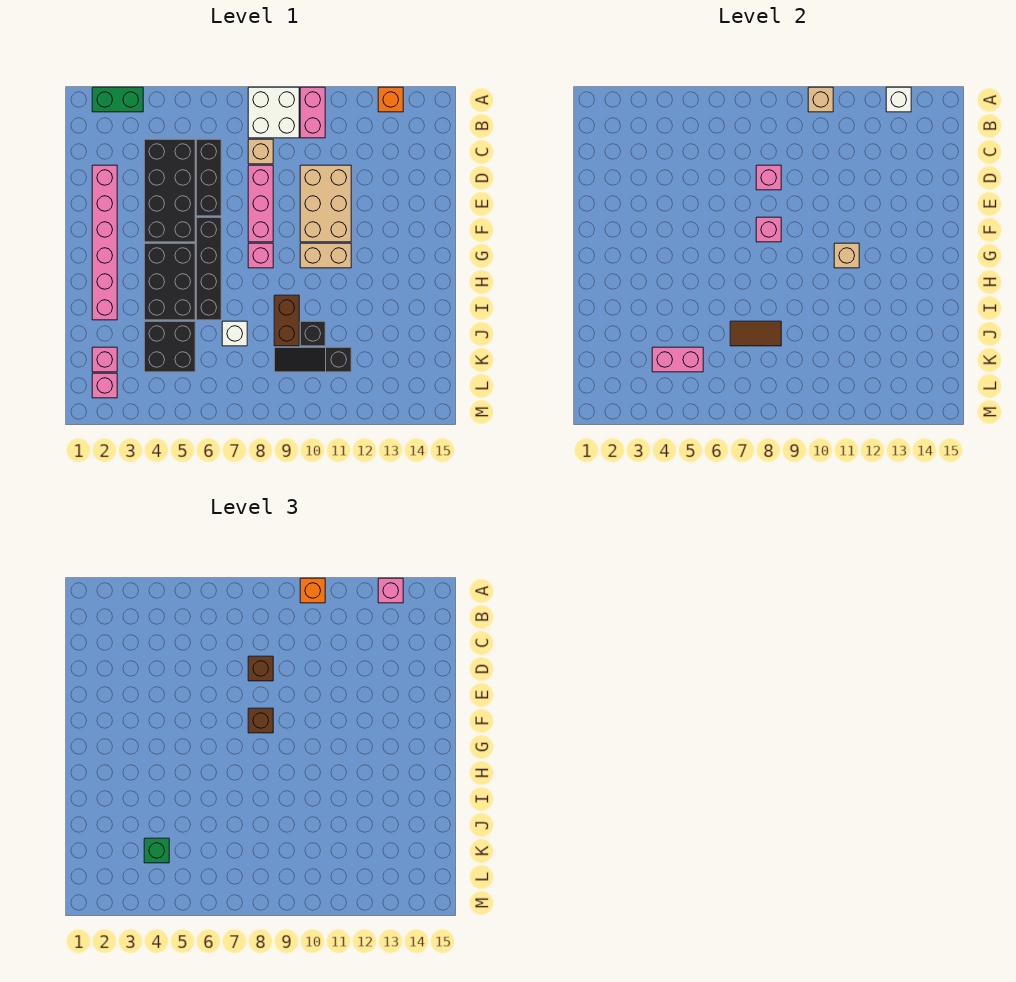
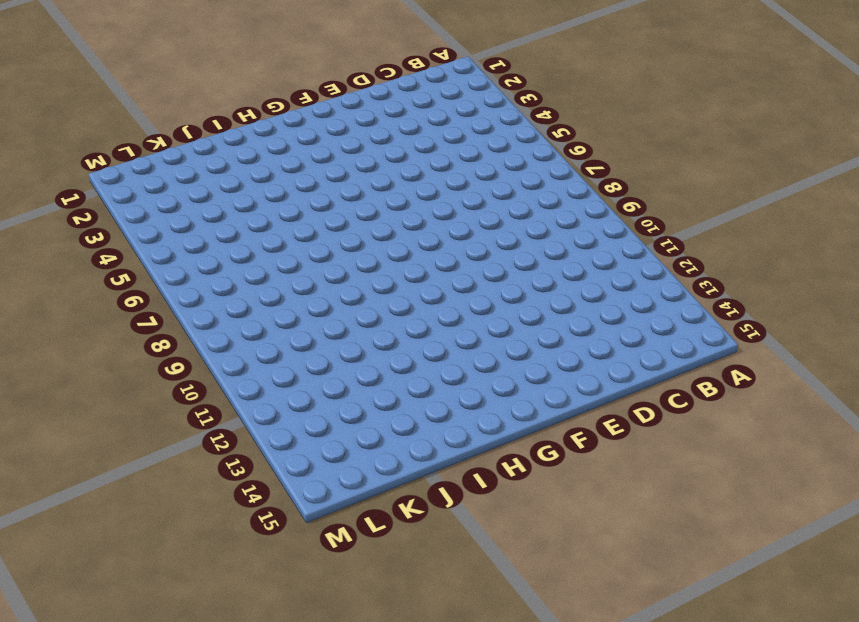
none -> green brick A2:A3 level 1
none -> white brick A8:B9 level 1
none -> pink brick A10:B10 level 1
none -> orange brick A13 level 1

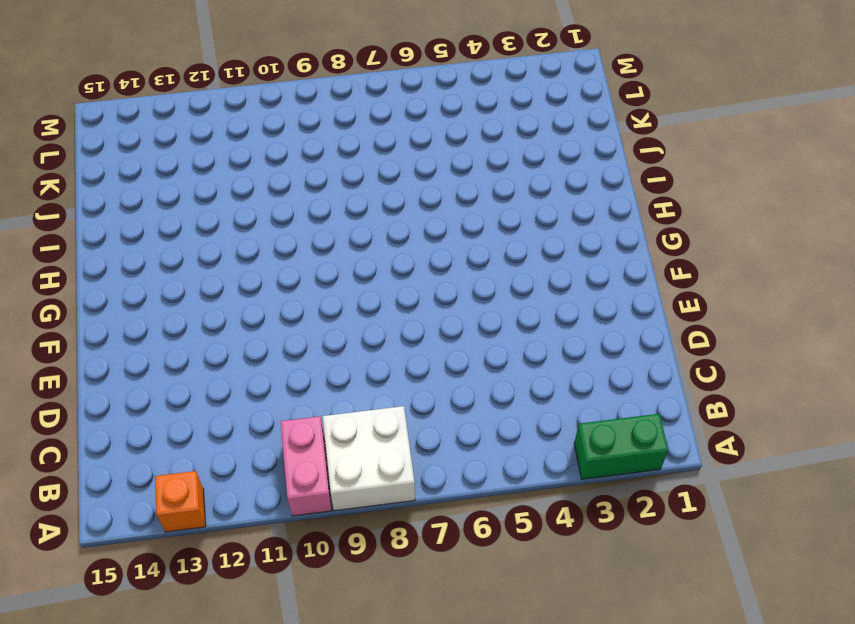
none -> black brick C4:F5 level 1
none -> black brick C6:E6 level 1
none -> tan brick C8 level 1
none -> pink brick D2:I2 level 1

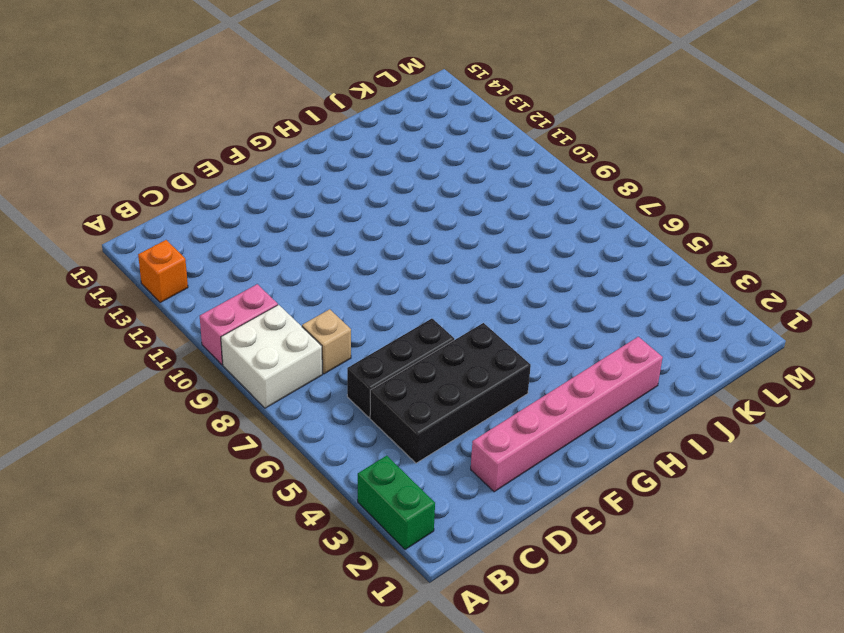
none -> pink brick D8:F8 level 1
none -> tan brick D10:F11 level 1
none -> black brick F6:I6 level 1
none -> black brick G4:I5 level 1

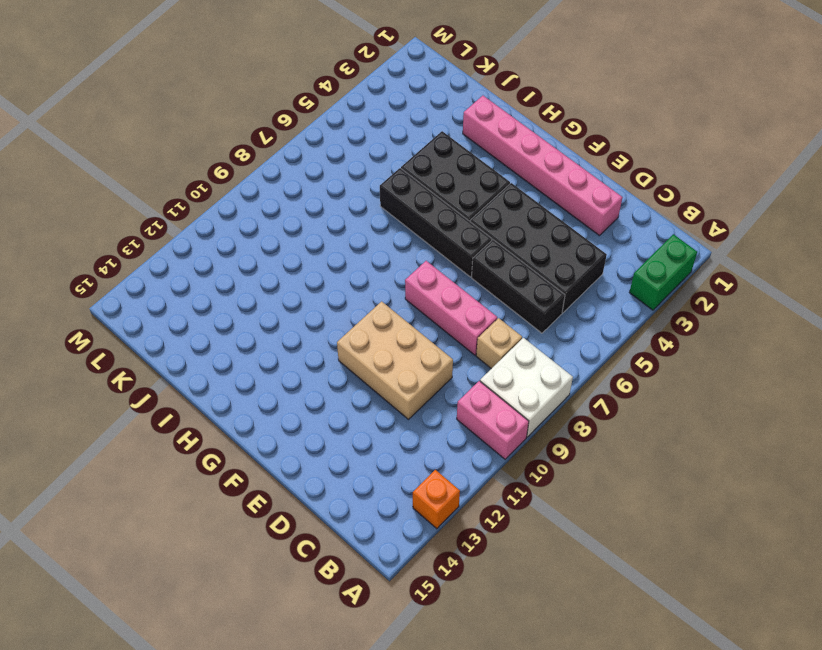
none -> pink brick G8 level 1
none -> tan brick G10:G11 level 1
none -> brown brick I9:J9 level 1
none -> black brick J4:K5 level 1

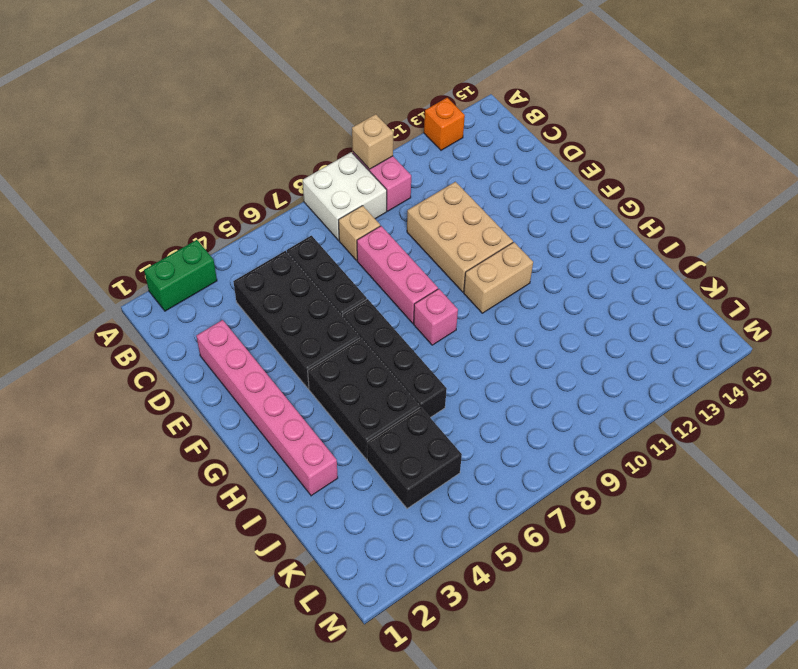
none -> brown brick I9:J9 level 1
none -> white brick J7 level 1
none -> black brick J10 level 1
none -> pink brick K2 level 1

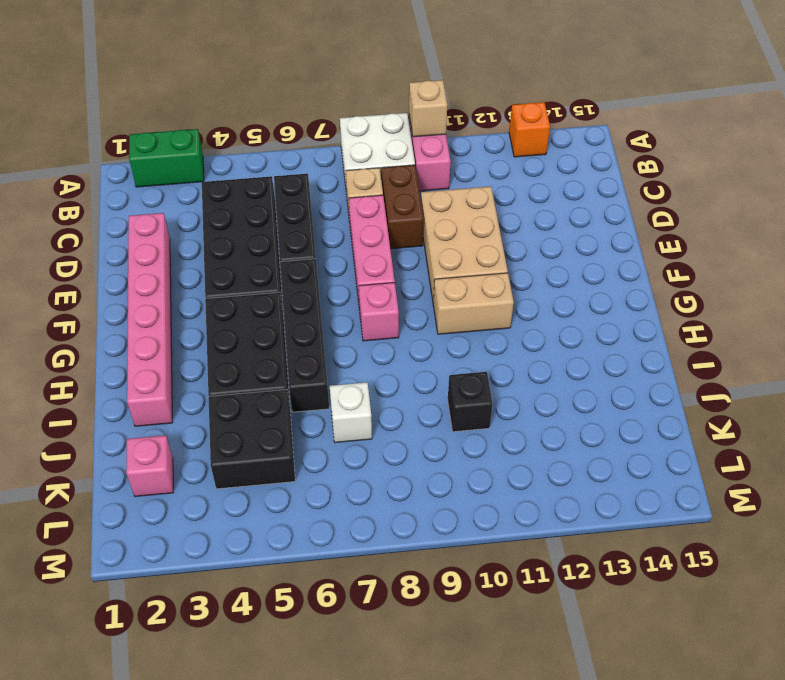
brown brick C9:D9 level 1 -> brown brick I9:J9 level 1
none -> black slope K9:K11 level 1 top 11
none -> pink brick L2 level 1
none -> white brick A13 level 2
none -> pink brick D8 level 2

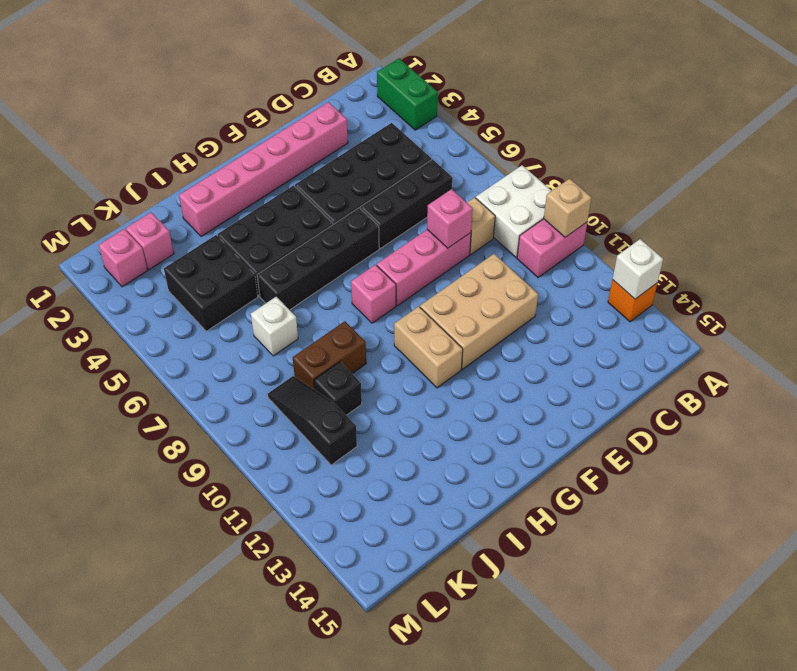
none -> pink brick F8 level 2
none -> tan brick G11 level 2
none -> brown tile J7:J8 level 2
none -> pink brick K4:K5 level 2

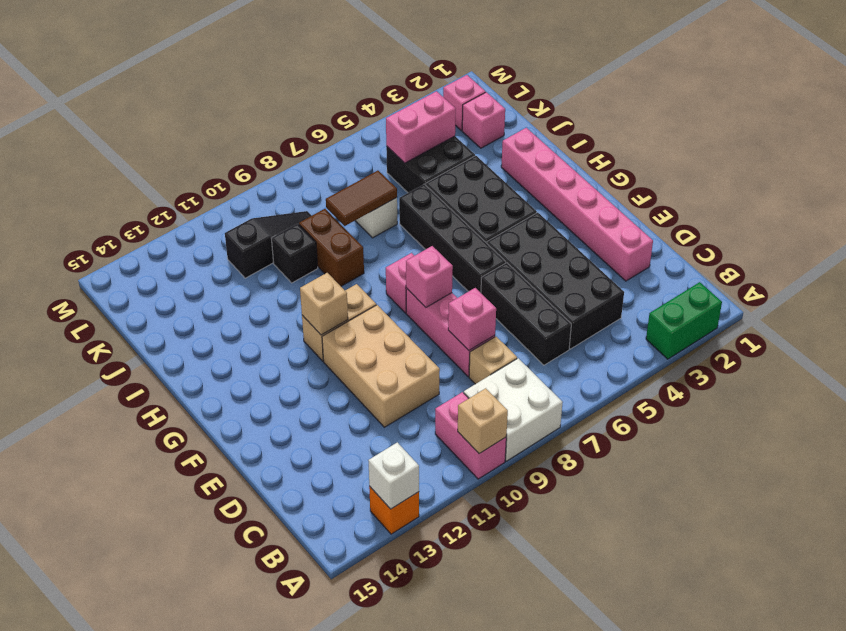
none -> orange brick A10 level 3
none -> pink brick A13 level 3
none -> brown brick D8 level 3
none -> brown brick F8 level 3

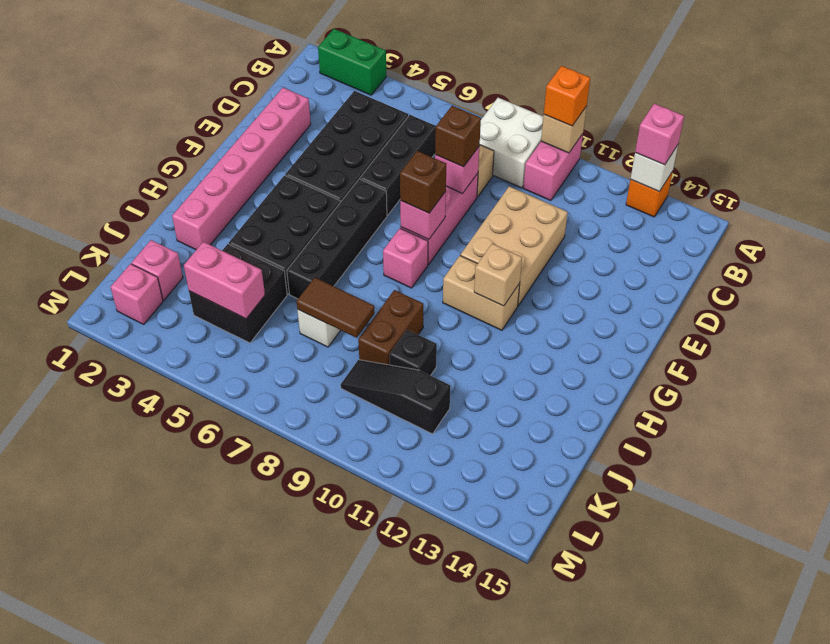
none -> green brick K4 level 3

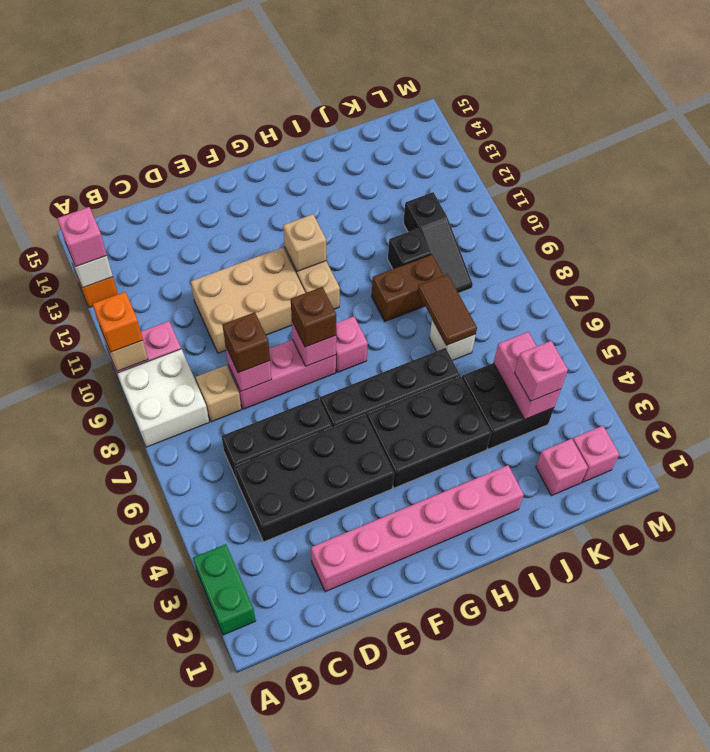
pink brick K4 level 3 -> green brick K4 level 3

